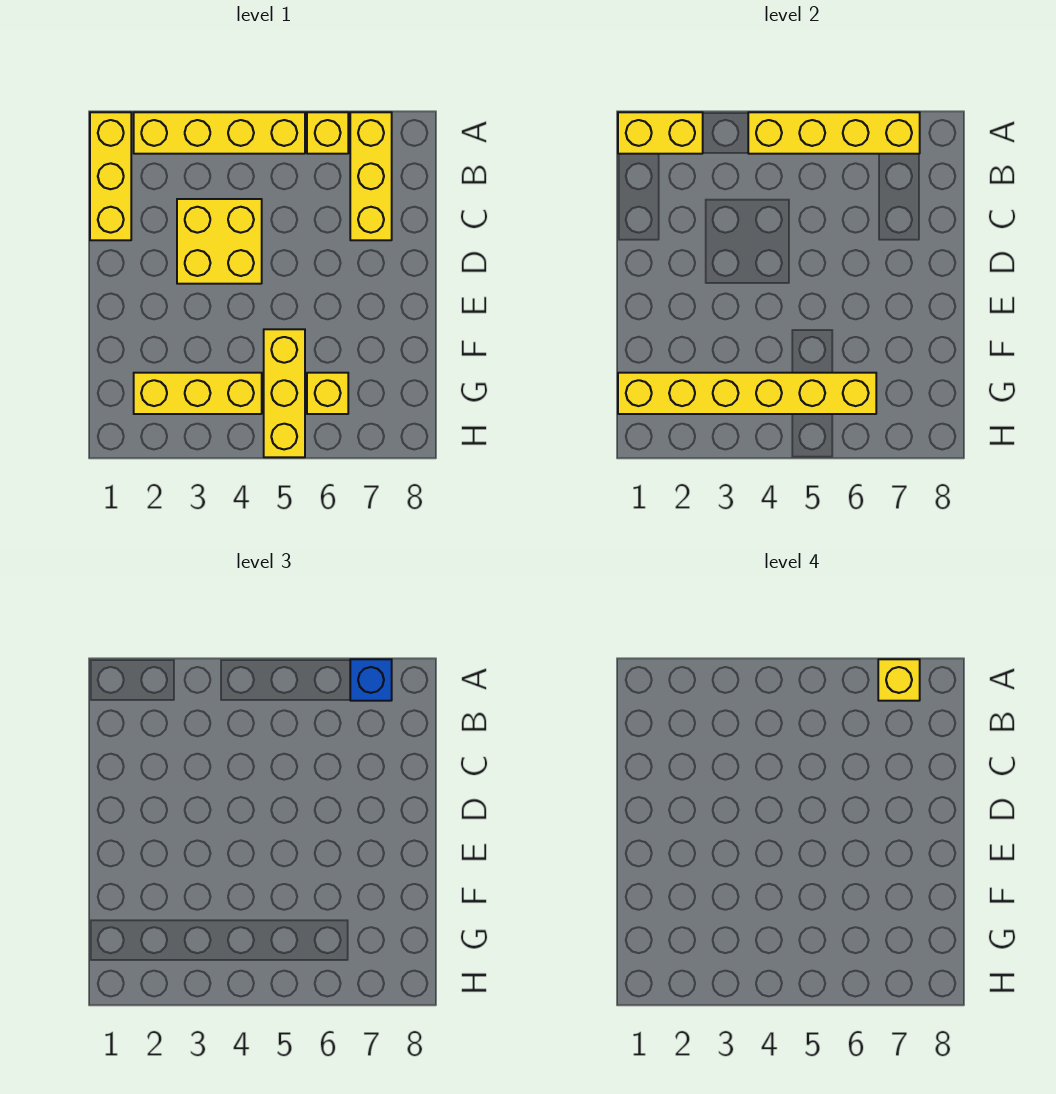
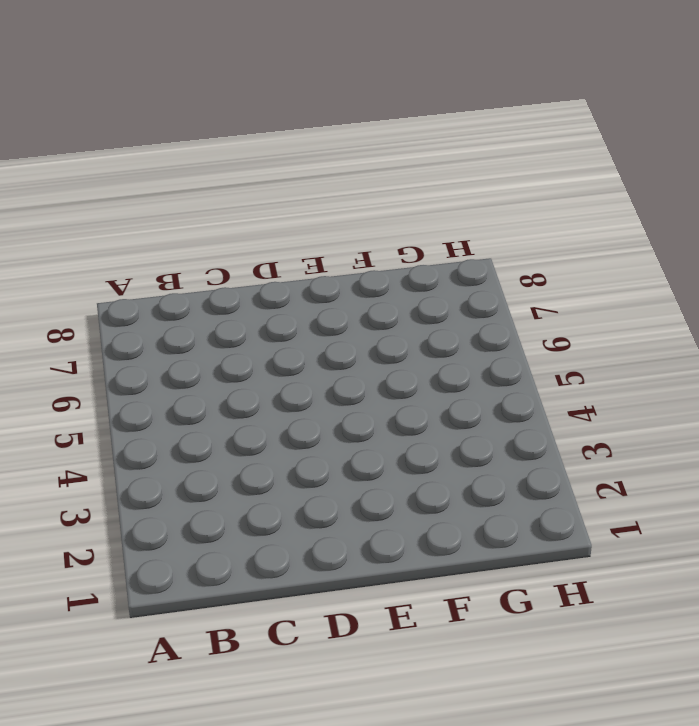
none -> yellow brick A1:C1 level 1
none -> yellow brick A2:A5 level 1
none -> yellow brick A6 level 1

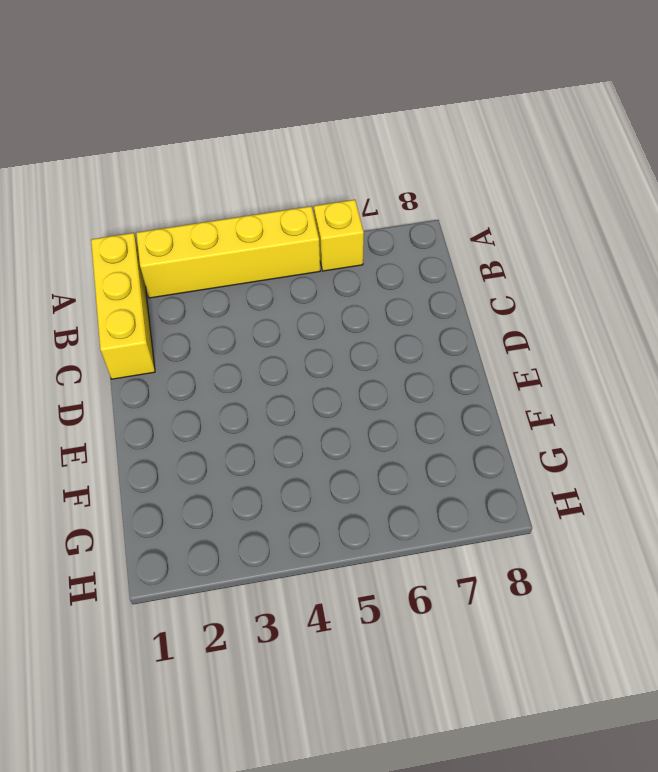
none -> yellow brick A7:C7 level 1
none -> yellow brick C3:D4 level 1
none -> yellow brick F5:H5 level 1

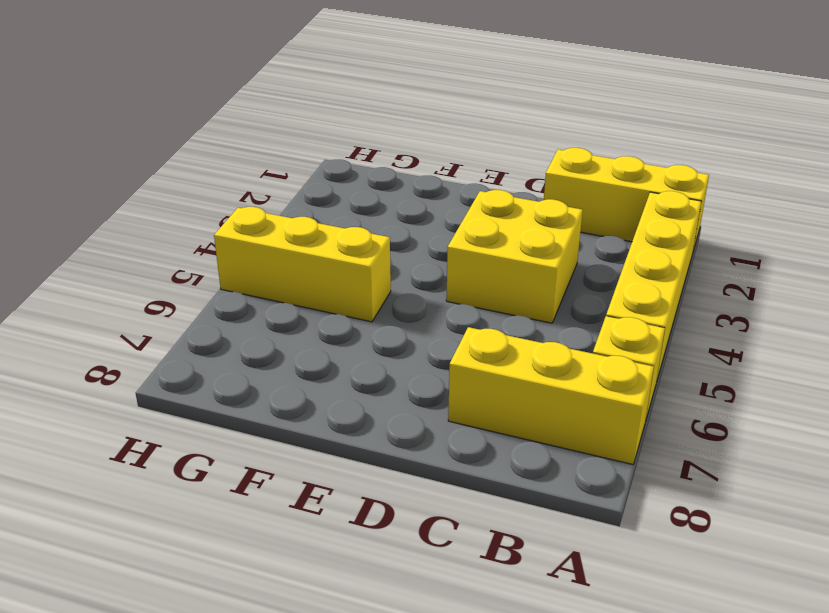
none -> yellow brick G2:G4 level 1
none -> yellow brick G6 level 1
none -> yellow brick A1:A2 level 2

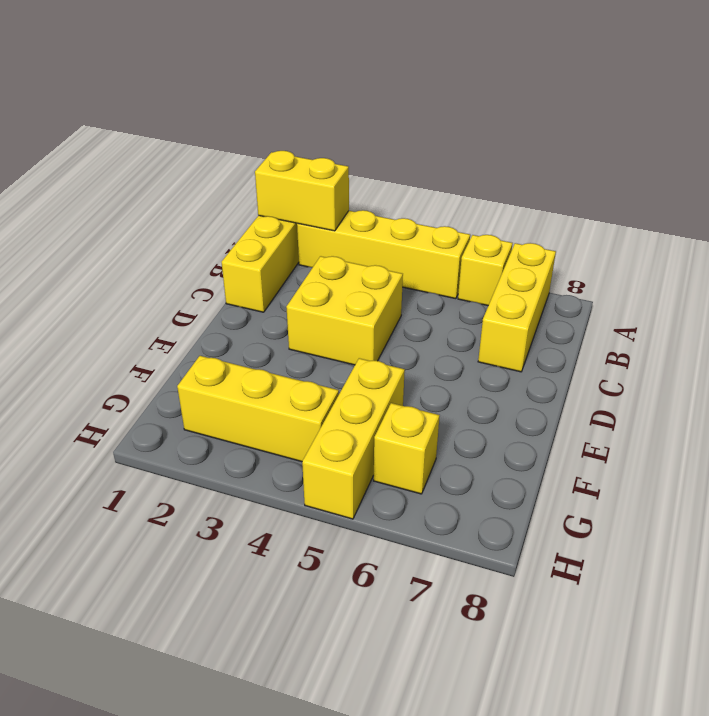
none -> yellow brick A4:A7 level 2
none -> yellow brick G1:G6 level 2
none -> blue brick A7 level 3

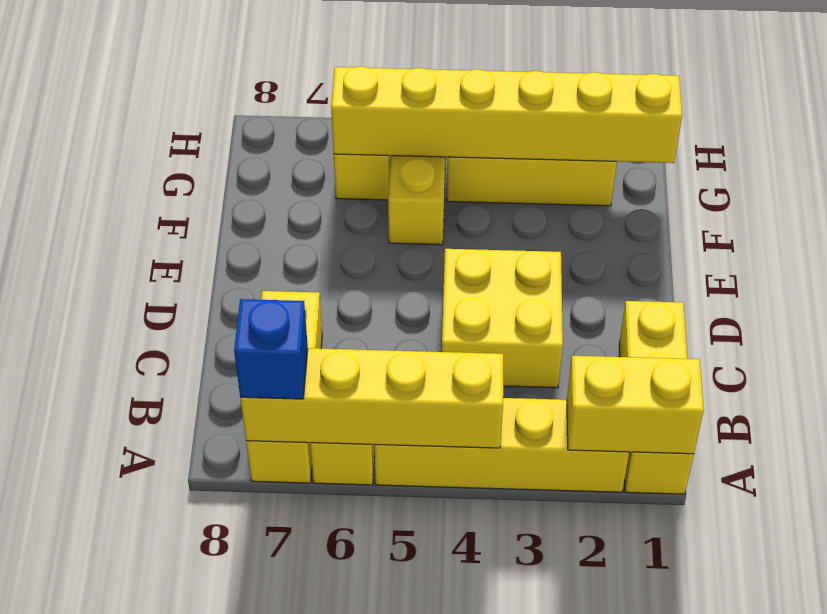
none -> yellow brick A7 level 4

